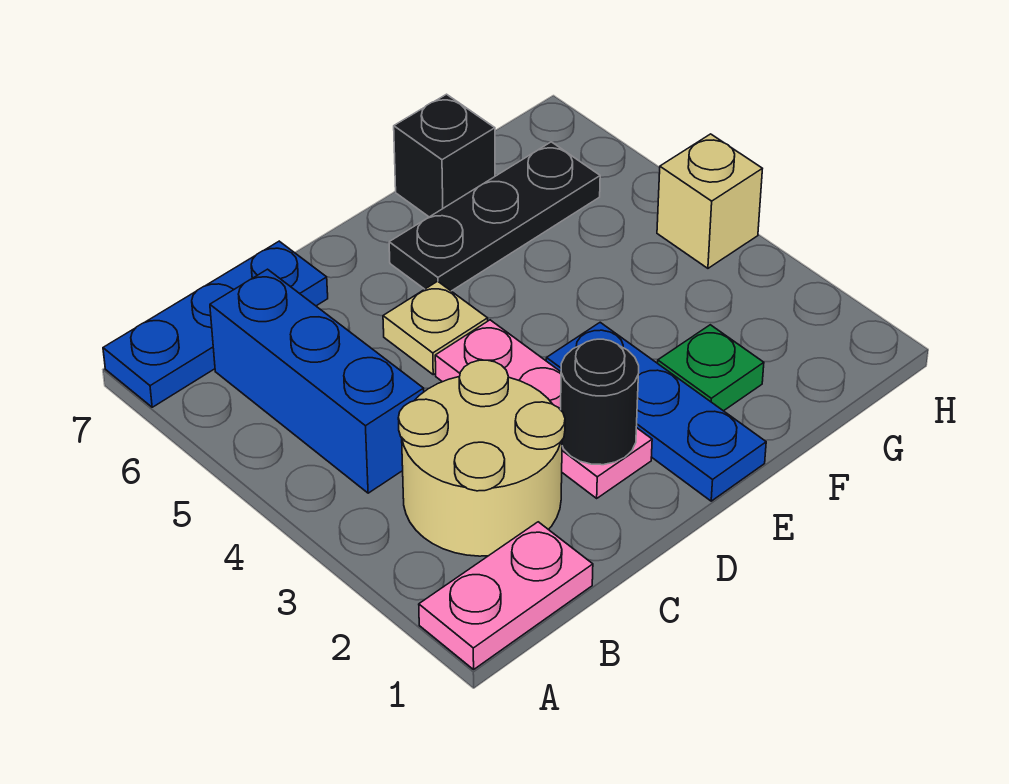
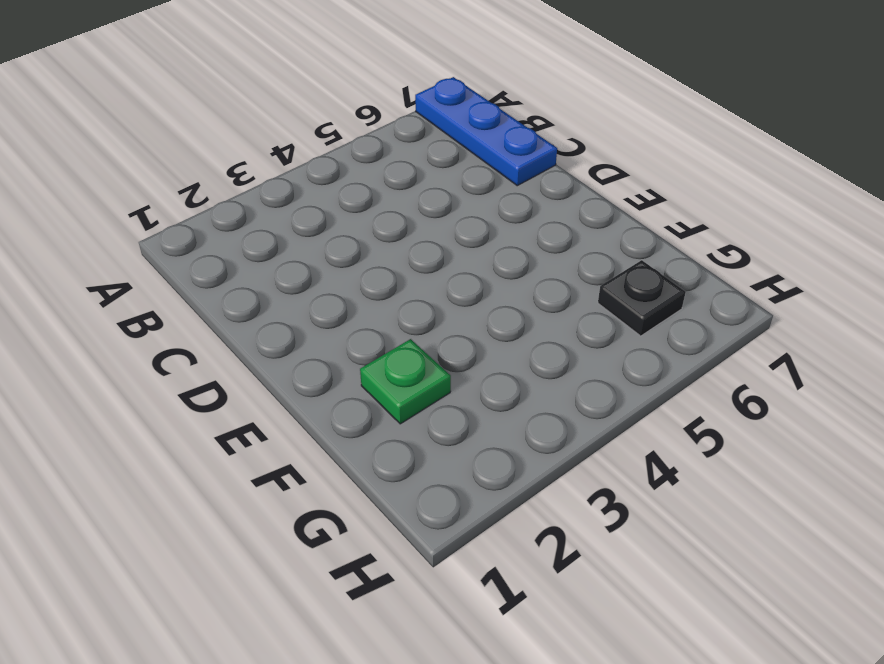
black plate G6 level 1 -> black plate E6:G6 level 1
none -> pink plate A1:B1 level 1
none -> tan round brick B2:C3 level 1
none -> blue brick B4:B6 level 1

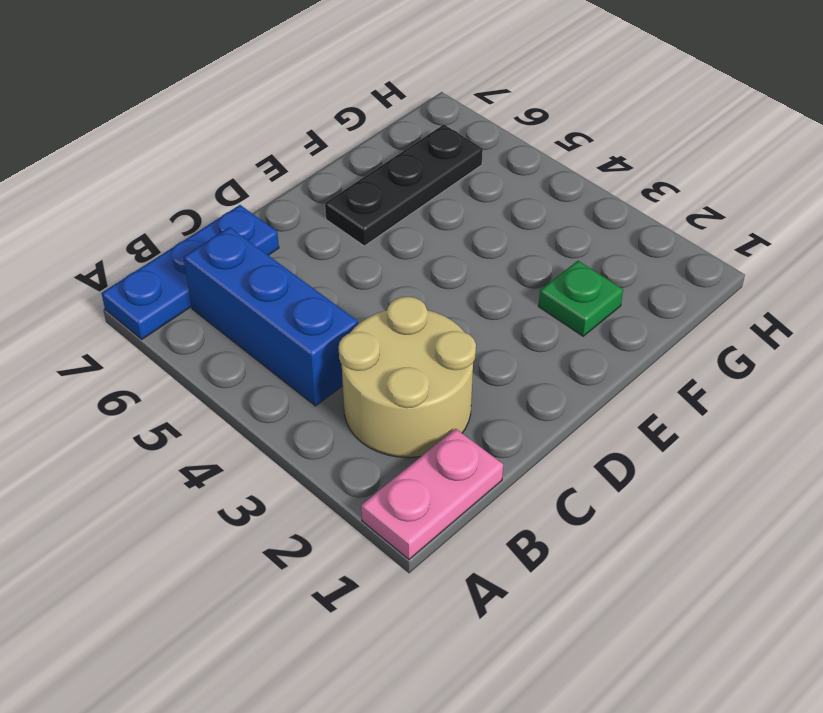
none -> pink plate D2:D4 level 1
none -> tan plate D5 level 1
none -> blue plate E1:E3 level 1

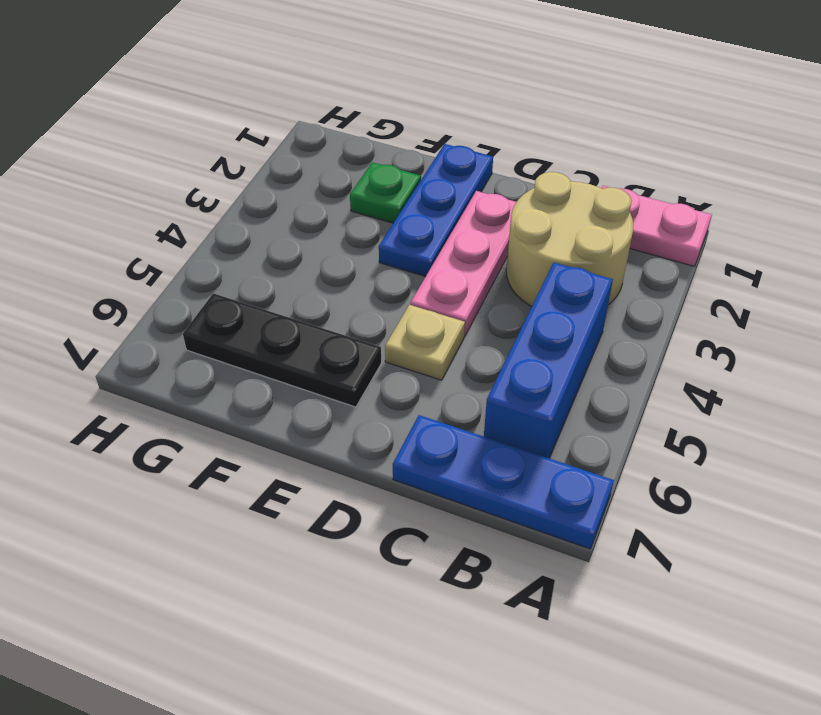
none -> black brick F7 level 1
none -> tan brick H4 level 1
none -> black round brick D2 level 2

